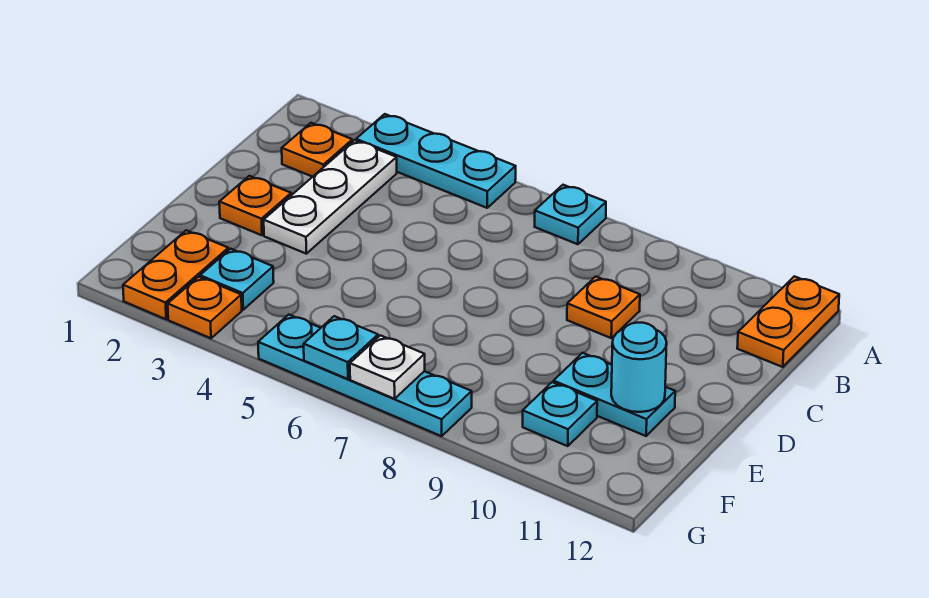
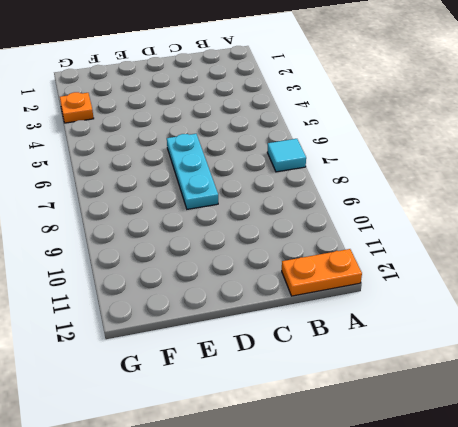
cyan tile A7 level 1 -> cyan plate A7 level 1
cyan plate D6:D8 level 1 -> cyan plate A3:A5 level 1
none -> orange plate B2 level 1
none -> white plate B3:D3 level 1
none -> orange plate C9 level 1

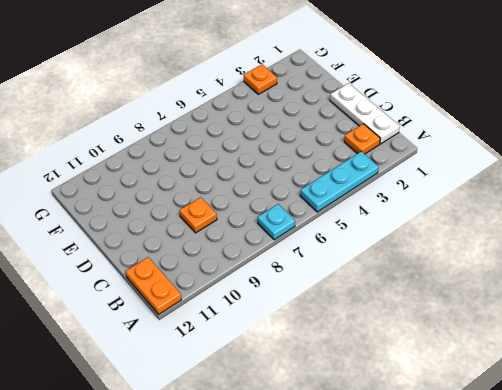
white plate B1:D1 level 1 -> white plate B3:D3 level 1
none -> orange plate D2 level 1
none -> cyan plate E10:E11 level 1
none -> orange plate F2:G2 level 1

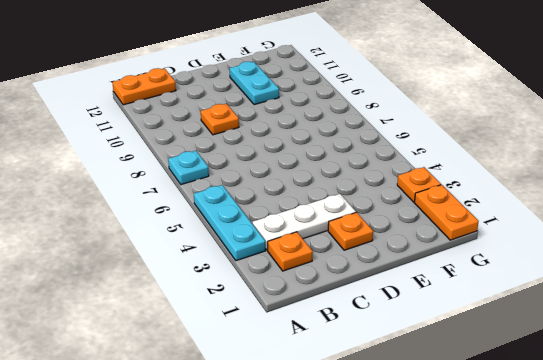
orange plate G1:G2 level 1 -> orange plate F2:G2 level 1
none -> cyan plate F3 level 1
none -> cyan plate F10 level 1
none -> cyan plate G5:G8 level 1

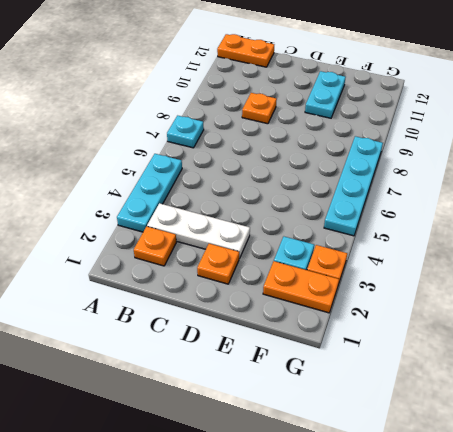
none -> cyan plate F10 level 1
none -> cyan round brick E11 level 2
none -> cyan plate G6 level 2

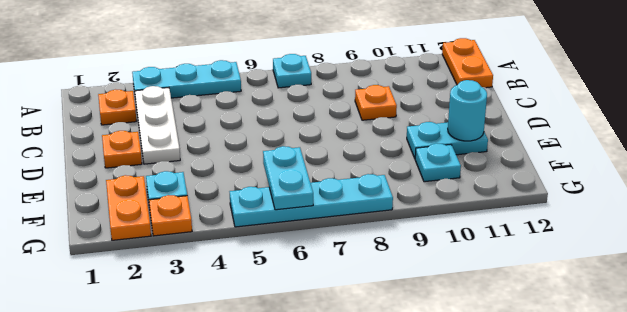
cyan plate F6:G6 level 2 -> cyan plate G6 level 2
none -> white plate G7 level 2

